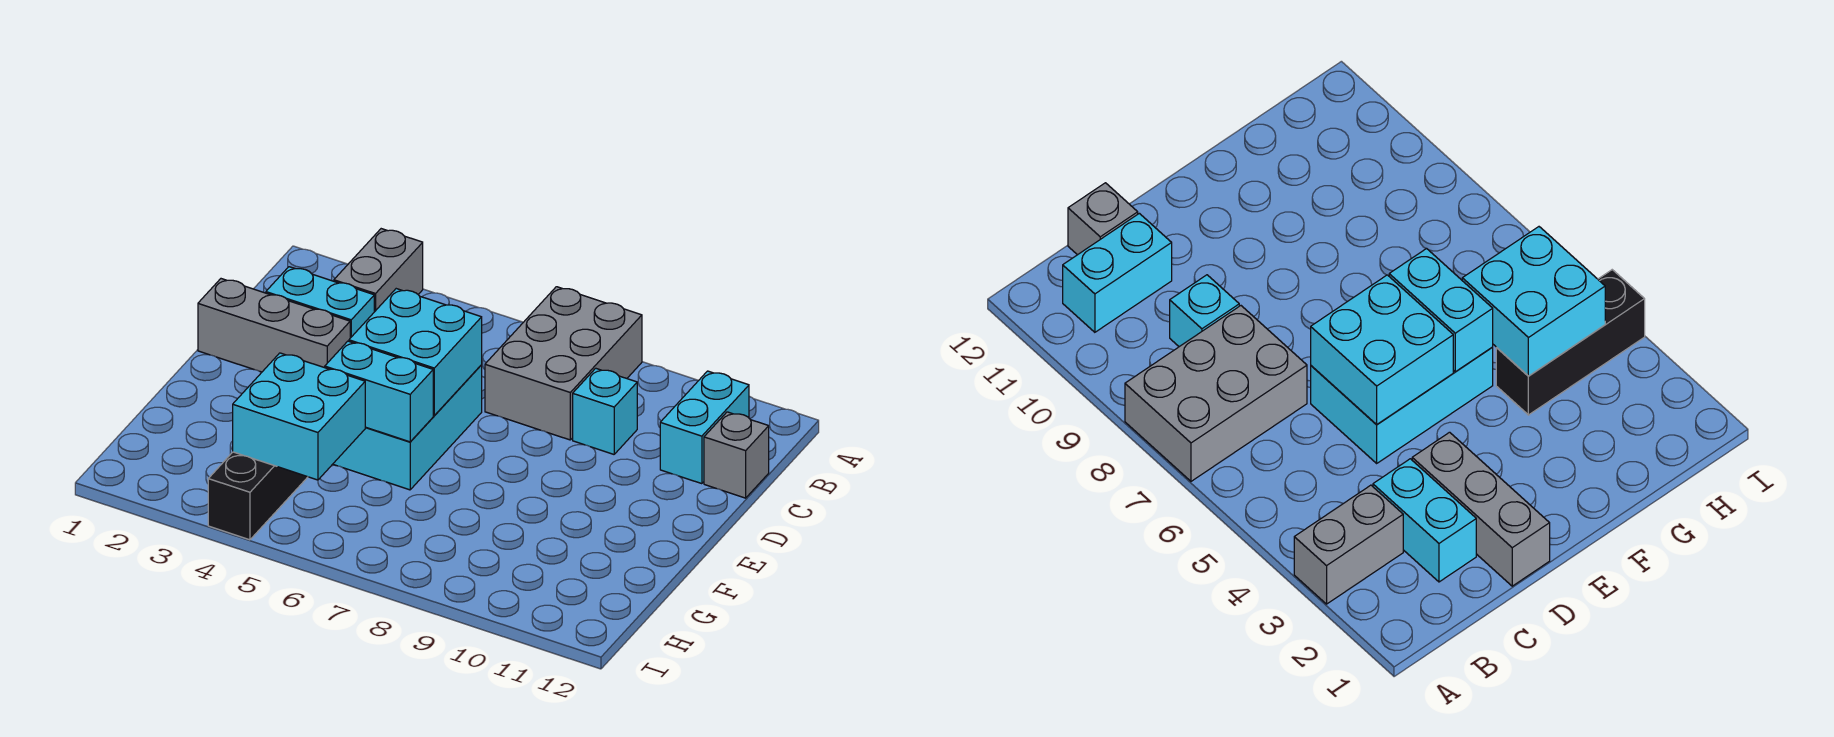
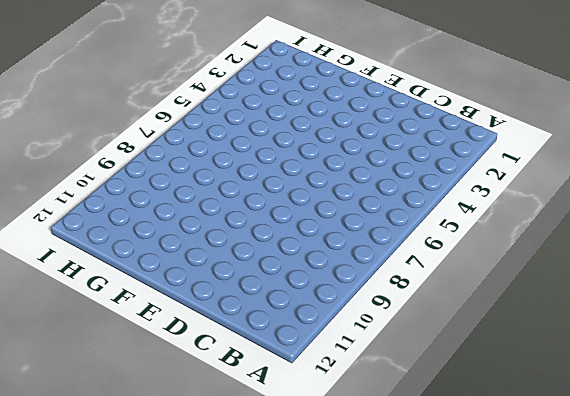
none -> grey brick A3:B3 level 1
none -> grey brick A7:C8 level 1
none -> cyan brick B11:C11 level 1

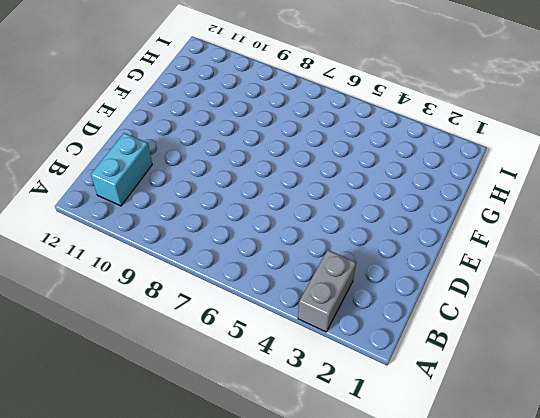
none -> grey brick A7:C8 level 1
none -> cyan brick C2:C3 level 1
none -> cyan brick C9 level 1

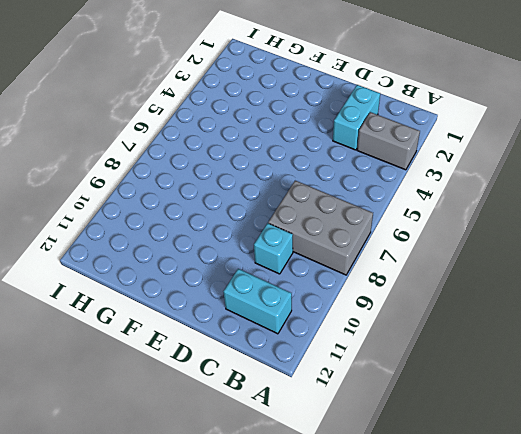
none -> grey brick C12 level 1
none -> grey brick D1:D3 level 1
none -> cyan brick D5:F6 level 1

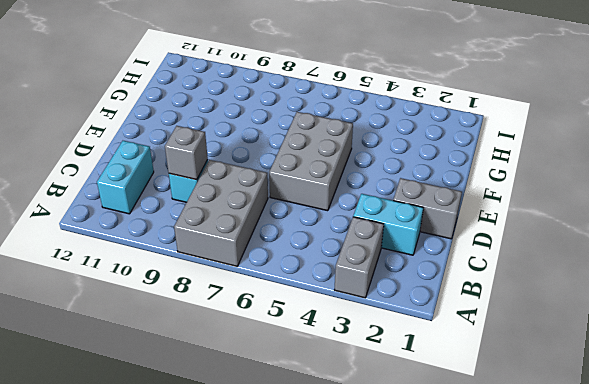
grey brick C9 level 2 -> grey brick C12 level 1
grey brick D1:D2 level 1 -> grey brick D1:D3 level 1
grey brick D5:F6 level 1 -> cyan brick D5:F6 level 1
none -> black brick G4:I4 level 1
none -> cyan brick D5:E6 level 2
none -> cyan brick F5:F6 level 2

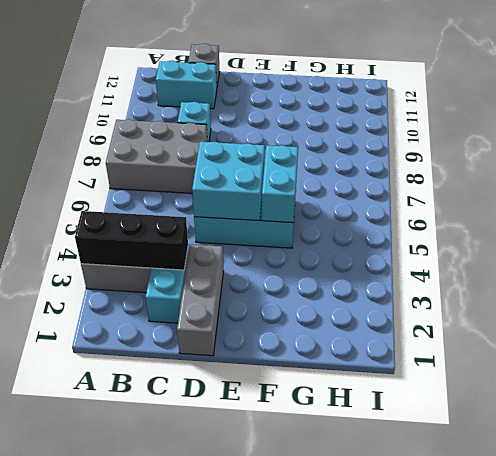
black brick A3:C3 level 2 -> black brick G4:I4 level 1
none -> cyan brick G4:H5 level 2

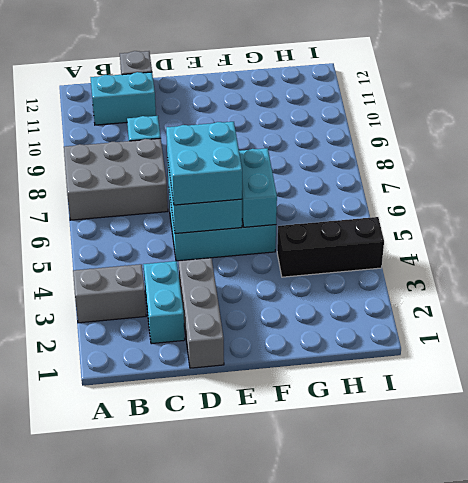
cyan brick D5:E6 level 3 -> cyan brick G4:H5 level 2

